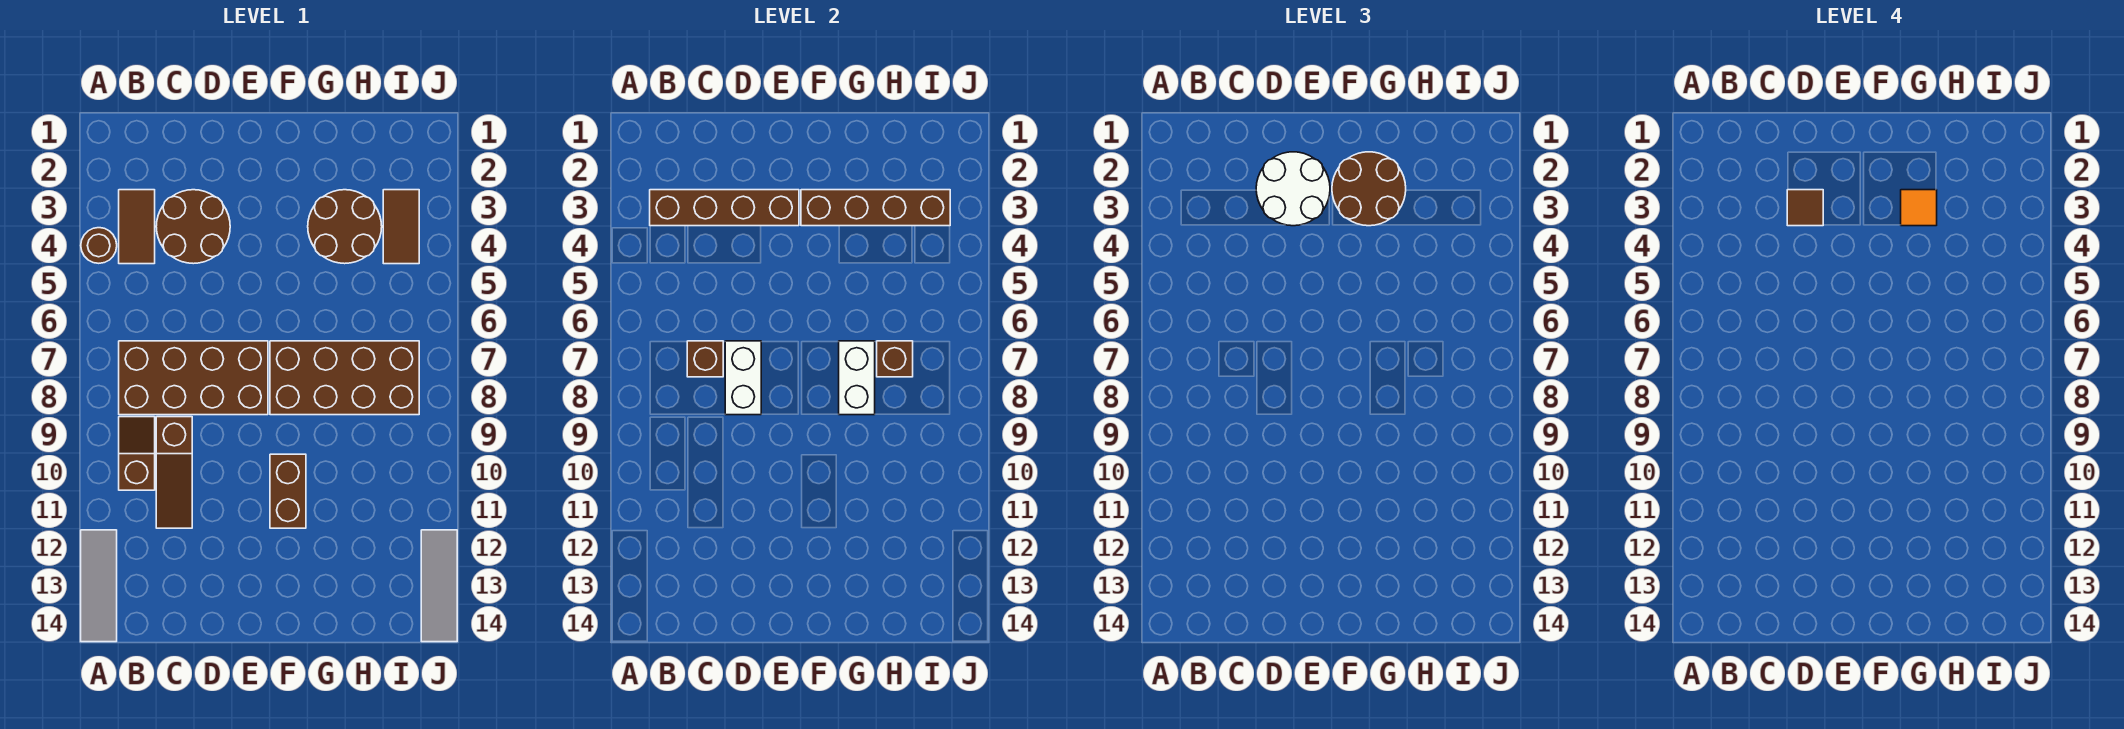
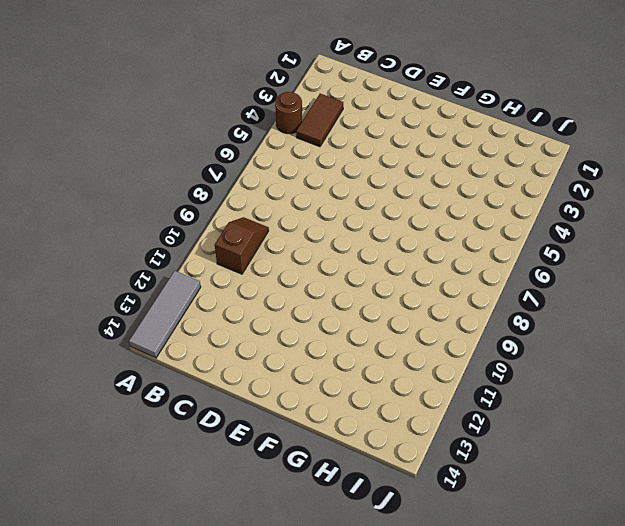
none -> brown brick B7:E8 level 1
none -> brown round brick C3:D4 level 1
none -> brown slope C9:C11 level 1 top 9

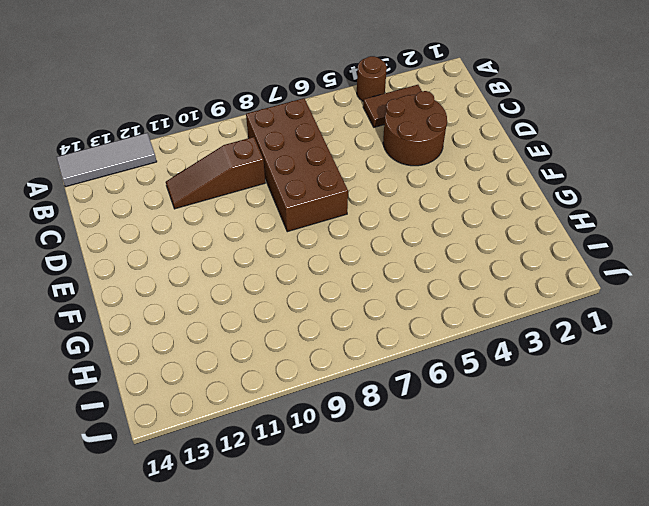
none -> brown slope B9:B10 level 1 top 10
none -> brown brick F7:I8 level 1
none -> brown brick F10:F11 level 1

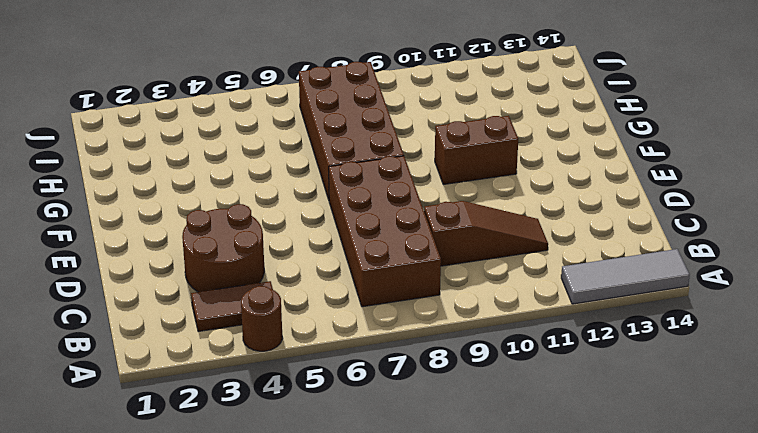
none -> brown slope B9:B10 level 1 top 10
none -> brown round brick G3:H4 level 1
none -> brown tile I3:I4 level 1

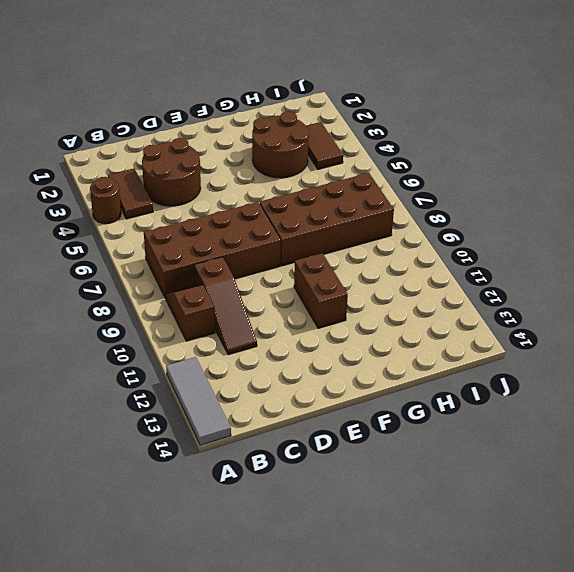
none -> grey tile J12:J14 level 1
none -> brown brick B3:E3 level 2
none -> brown brick C7 level 2

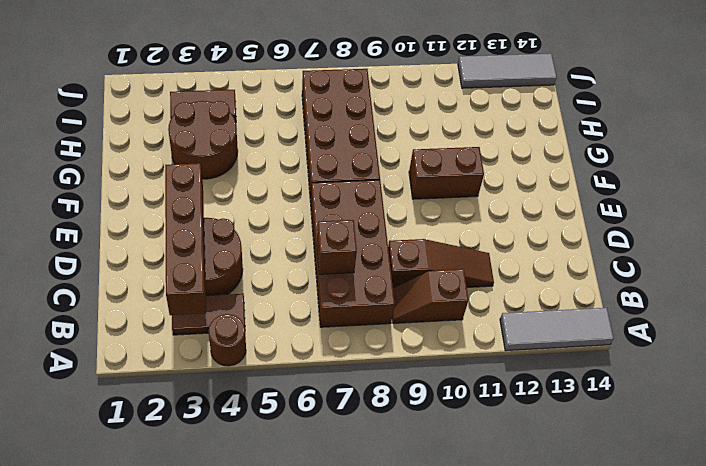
none -> white brick D7:D8 level 2
none -> brown brick F3:I3 level 2
none -> white brick G7:G8 level 2

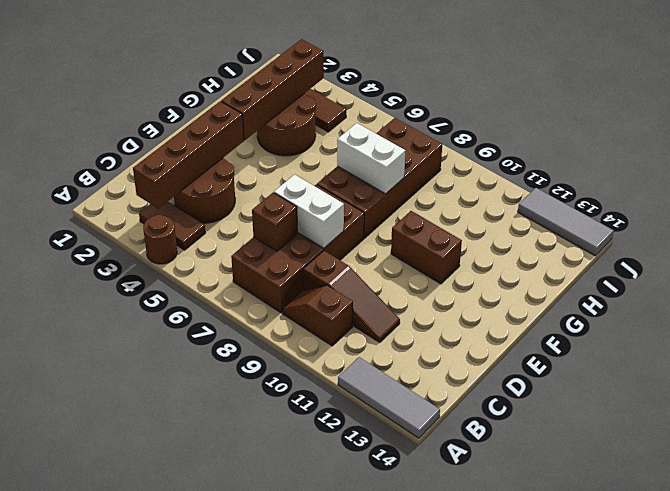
none -> brown brick H7 level 2
none -> white round brick D2:E3 level 3
none -> brown round brick F2:G3 level 3

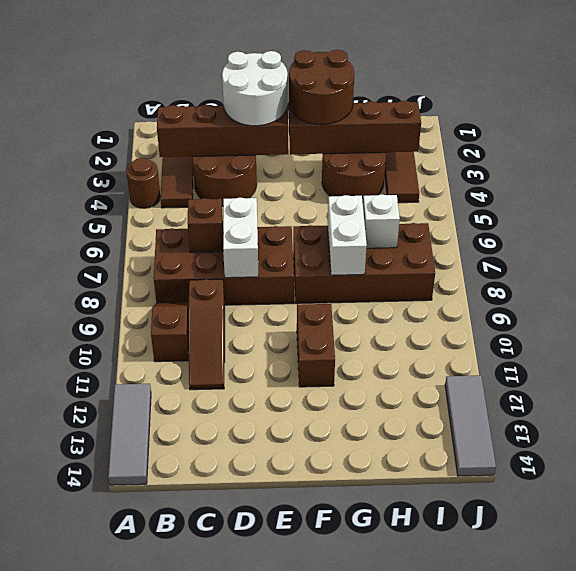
white brick H7 level 2 -> brown brick H7 level 2
none -> brown tile D3 level 4
none -> orange tile G3 level 4

